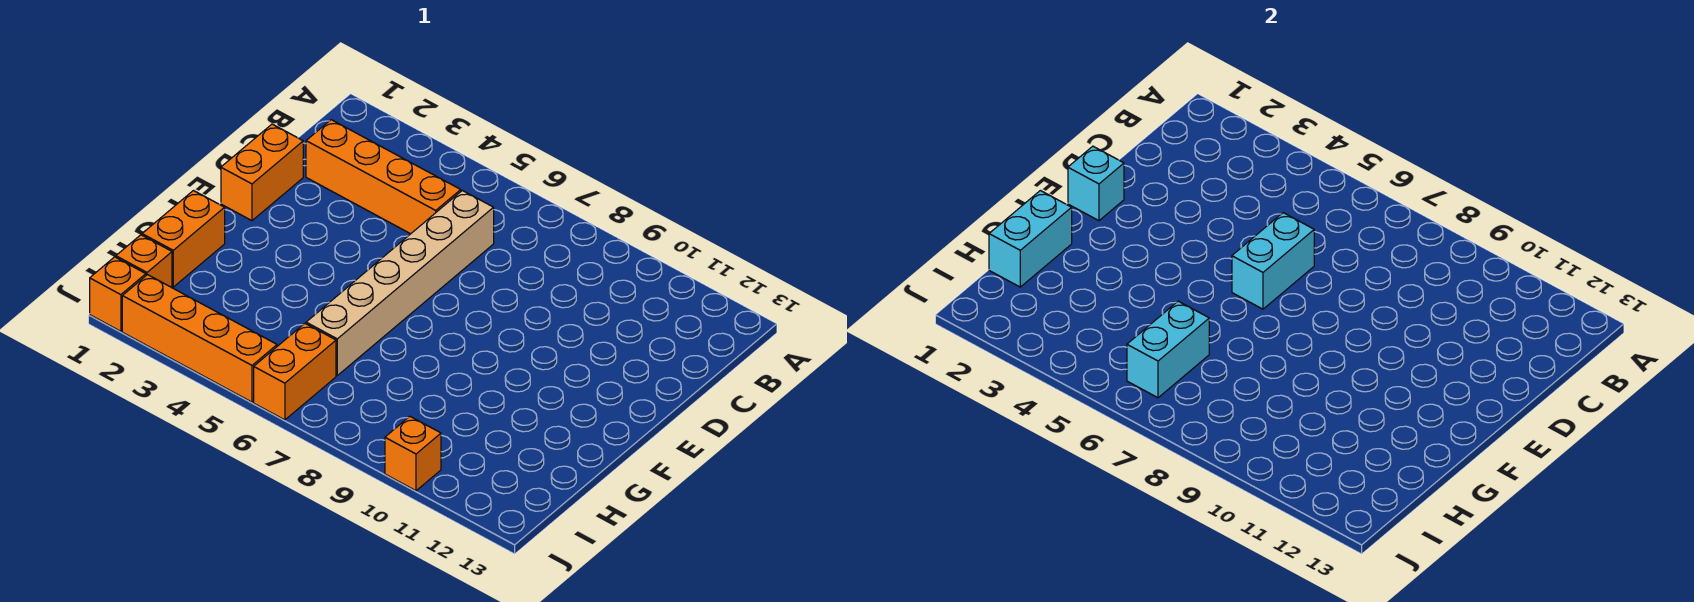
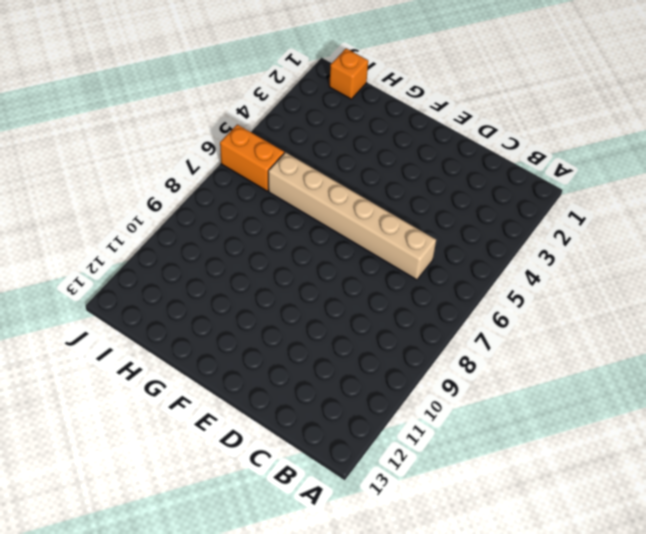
none -> orange brick C2:C5 level 1
none -> orange brick D1:E1 level 1
none -> orange brick G1:H1 level 1

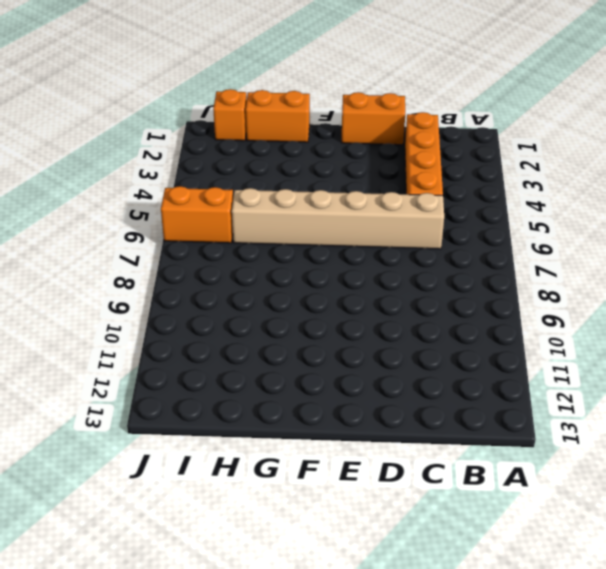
none -> orange brick J1 level 1
none -> orange brick J2:J5 level 1
none -> orange brick J10 level 1

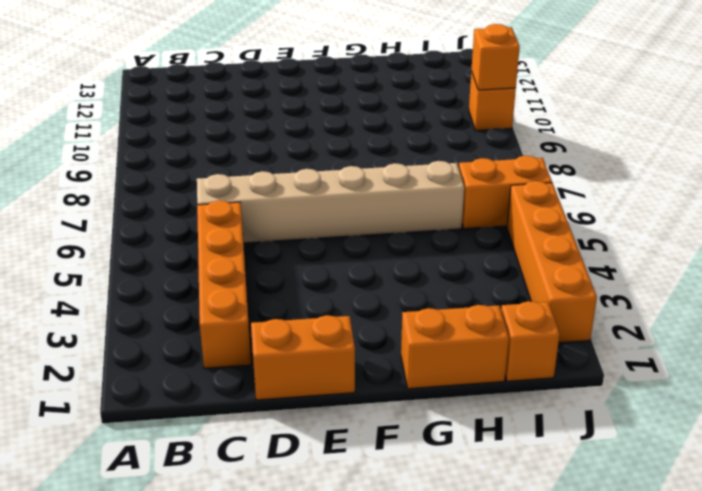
orange brick J10 level 2 -> orange brick J1 level 1
none -> cyan brick D6:E6 level 2
none -> cyan brick E1 level 2
none -> cyan brick G1:H1 level 2

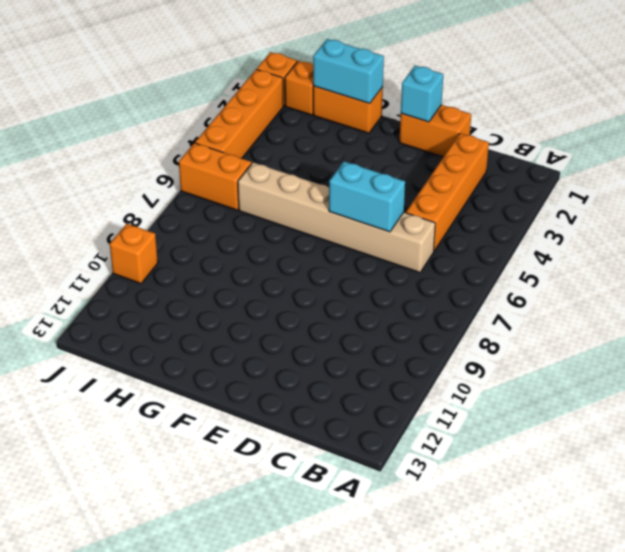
none -> cyan brick H6:I6 level 2

